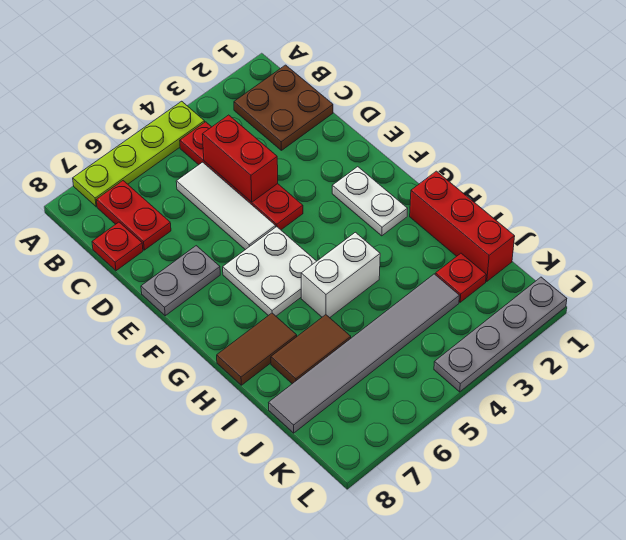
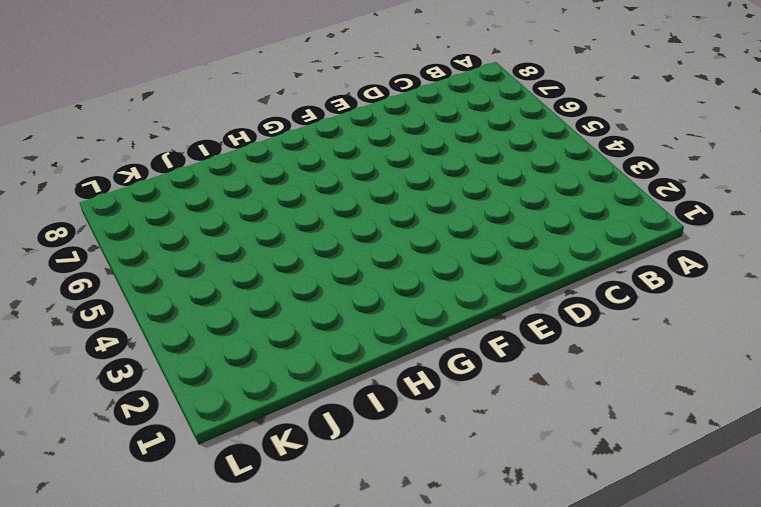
none -> lime plate A4:A7 level 1
none -> brown plate B1:C2 level 1
none -> red plate B4:E4 level 1

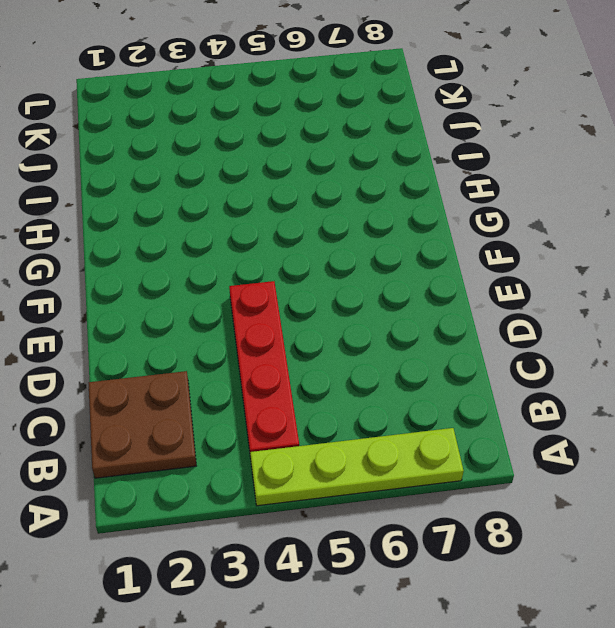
none -> red plate B7:C7 level 1
none -> white tile C5:E5 level 1
none -> red plate C8 level 1

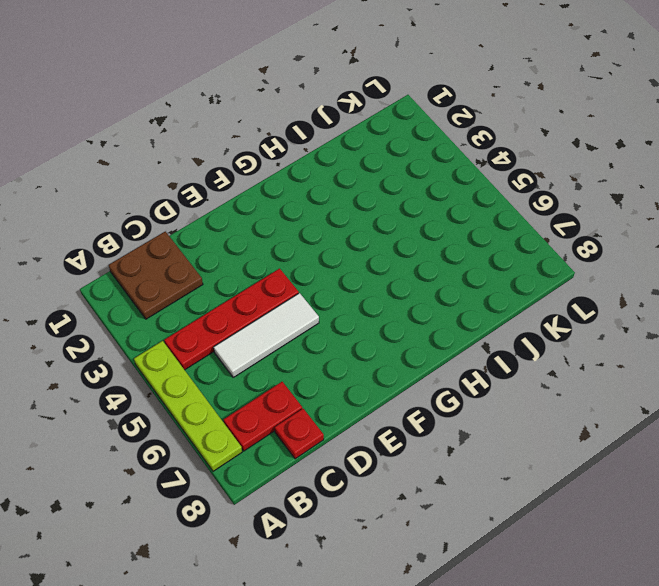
none -> grey plate E7:E8 level 1
none -> white plate F2:G2 level 1
none -> white plate F5:G6 level 1

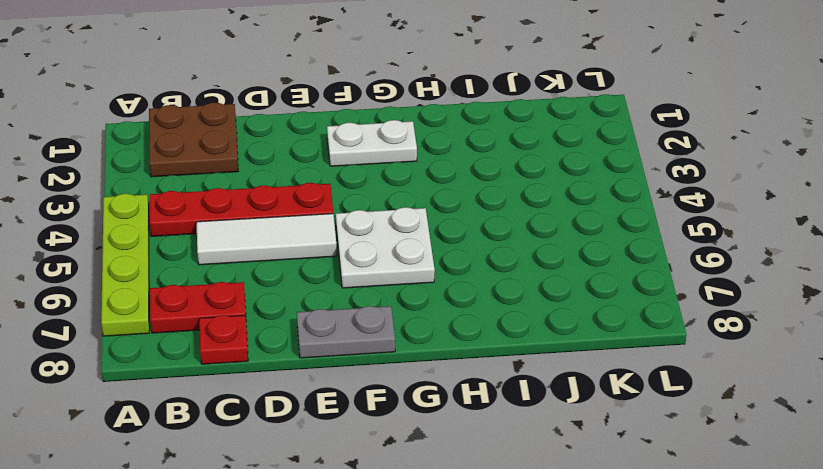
grey plate E8:F8 level 1 -> grey plate E7:E8 level 1
none -> red brick H1:J1 level 1
none -> white brick H4:H5 level 1
none -> brown tile H7:H8 level 1

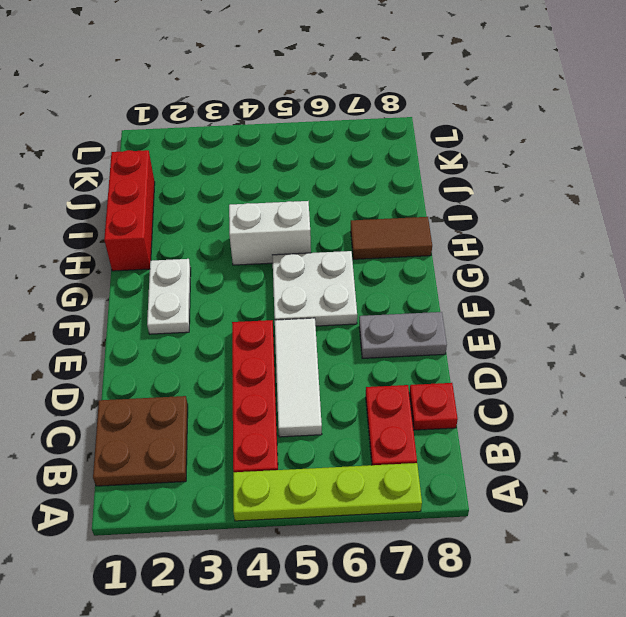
none -> brown tile I6:I7 level 1
none -> red plate J2 level 1
none -> grey tile J3:J8 level 1

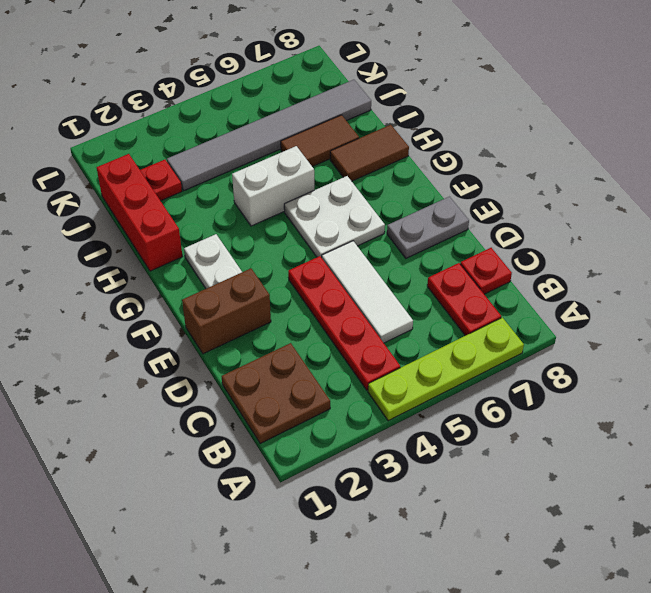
brown brick E1:E2 level 1 -> none
none -> grey plate L1:L4 level 1
none -> red brick C4:D4 level 2

